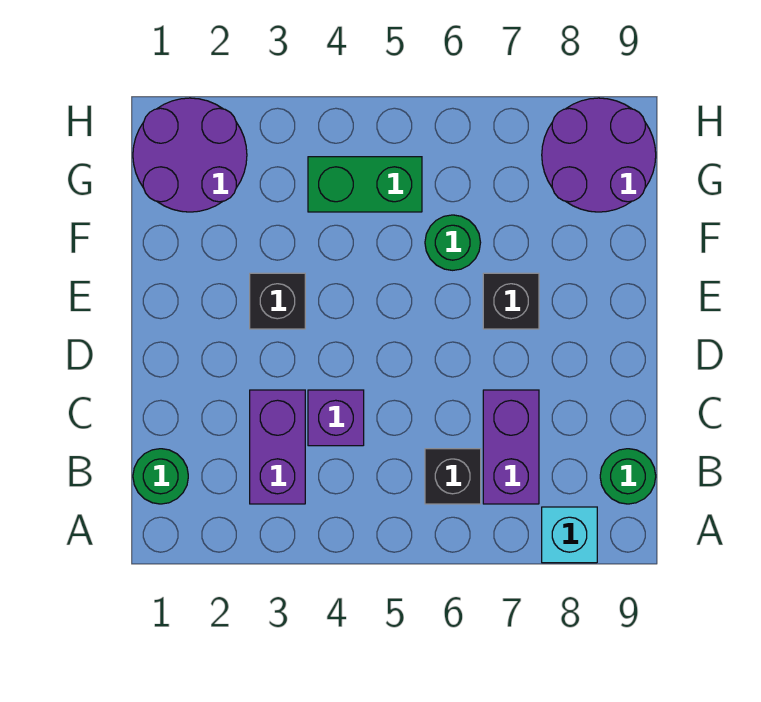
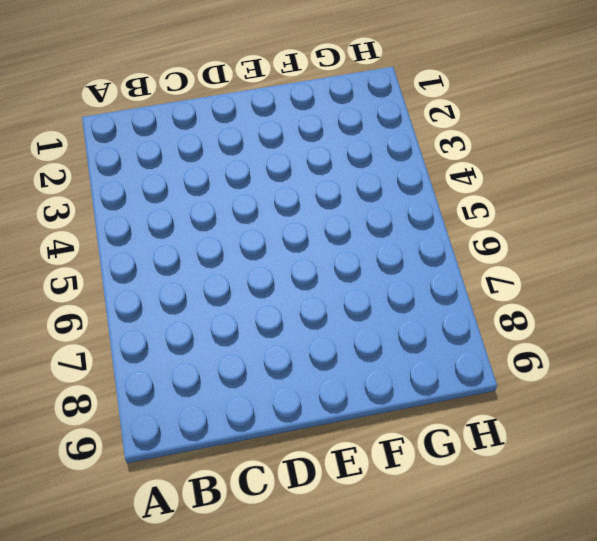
none -> cyan brick A8 level 1
none -> green round brick B1 level 1
none -> purple brick B3:C3 level 1

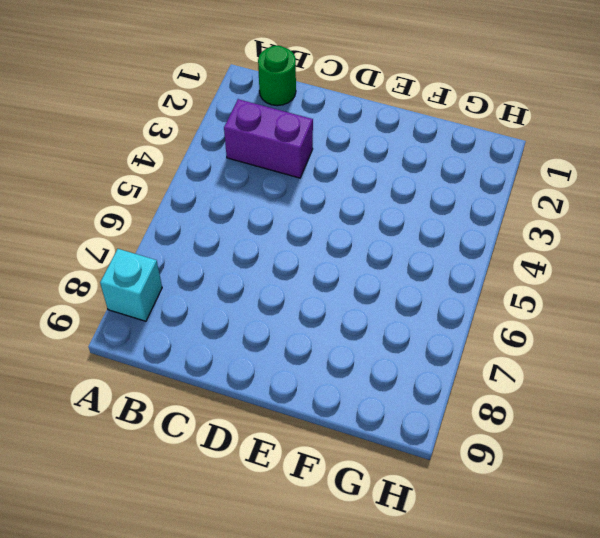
none -> black brick B6 level 1
none -> purple brick B7:C7 level 1
none -> green round brick B9 level 1

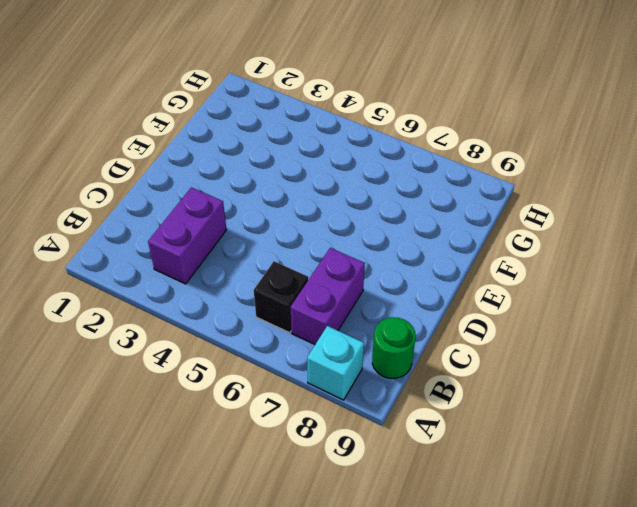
none -> green round brick B1 level 1
none -> purple brick C4 level 1
none -> black brick E3 level 1

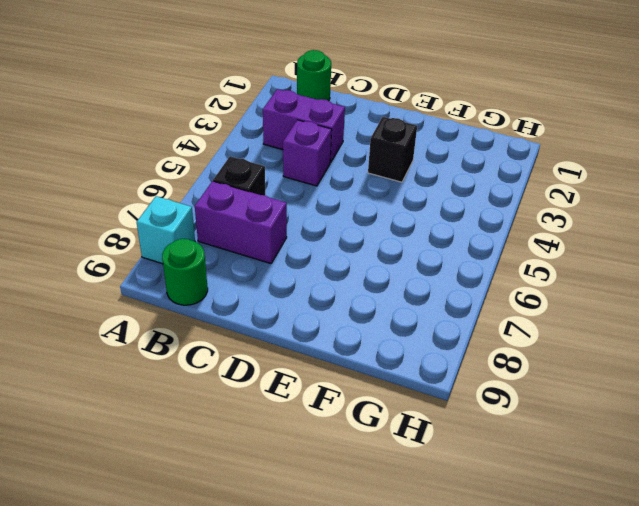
none -> black brick E7 level 1
none -> green round brick F6 level 1
none -> purple round brick G1:H2 level 1

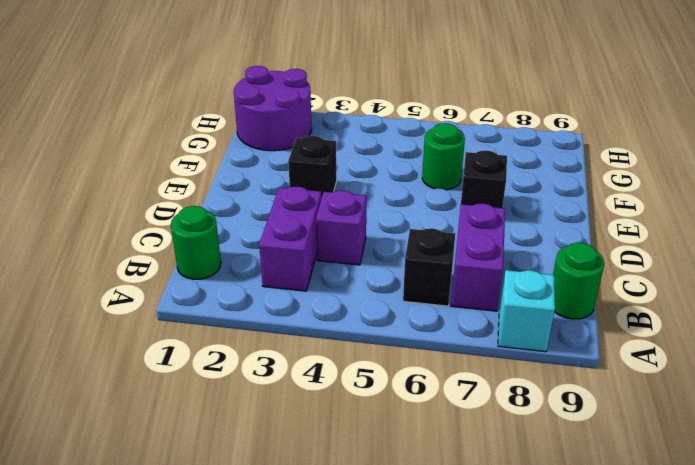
none -> green brick G4:G5 level 1
none -> purple round brick G8:H9 level 1

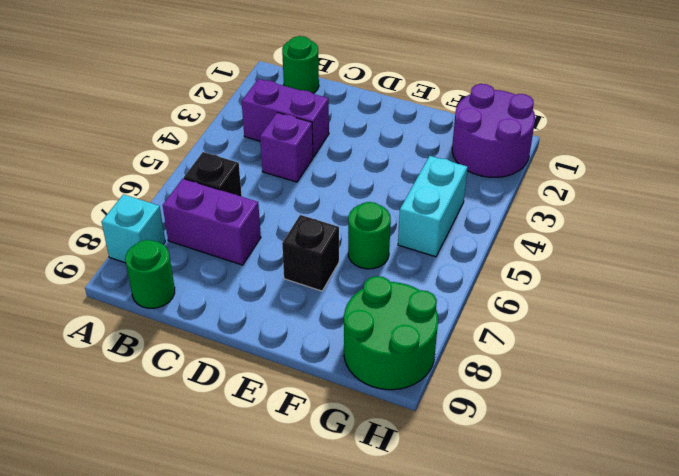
cyan brick G4:G5 level 1 -> green brick G4:G5 level 1
green round brick G8:H9 level 1 -> purple round brick G8:H9 level 1
none -> black brick E3 level 1

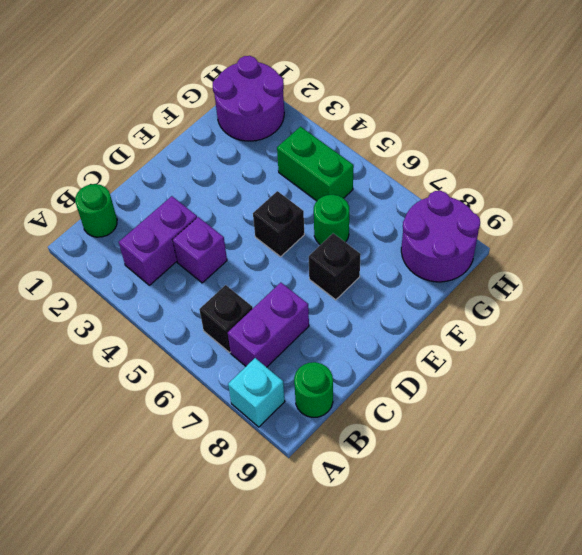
black brick E5 level 1 -> black brick E3 level 1

